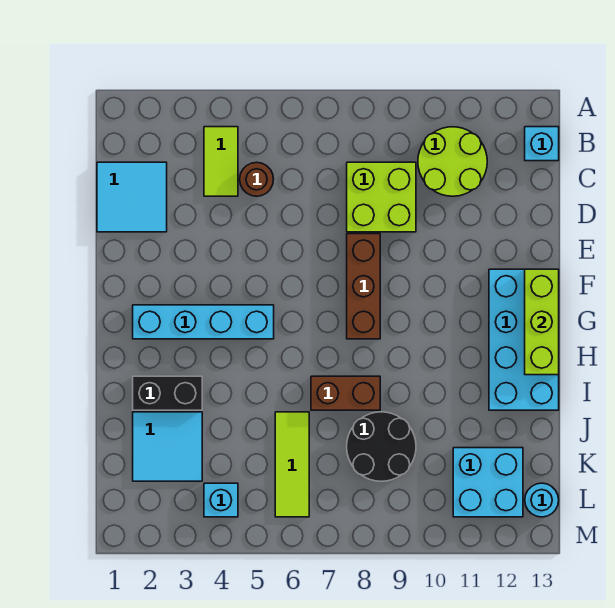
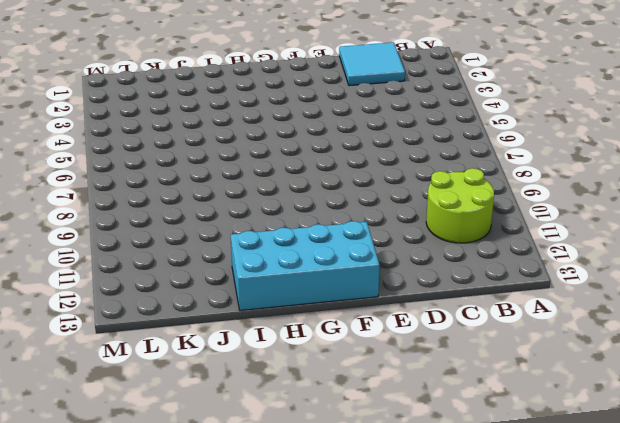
none -> lime tile B4:C4 level 1
none -> cyan brick B13 level 1
none -> brown round brick C5 level 1

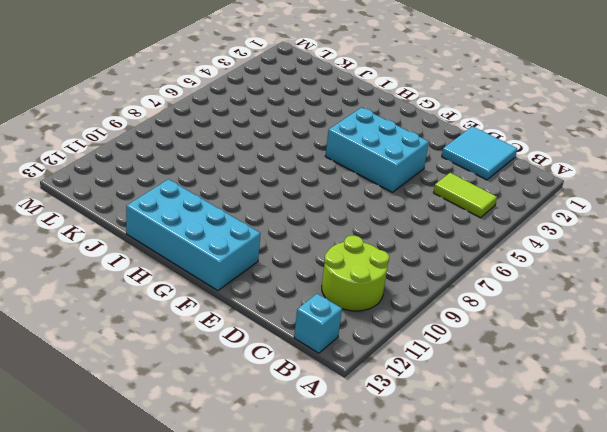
cyan brick E4:G5 level 1 -> cyan brick G2:G5 level 1
none -> brown round brick C5 level 1
none -> lime brick C8:D9 level 1
none -> brown brick E8:G8 level 1

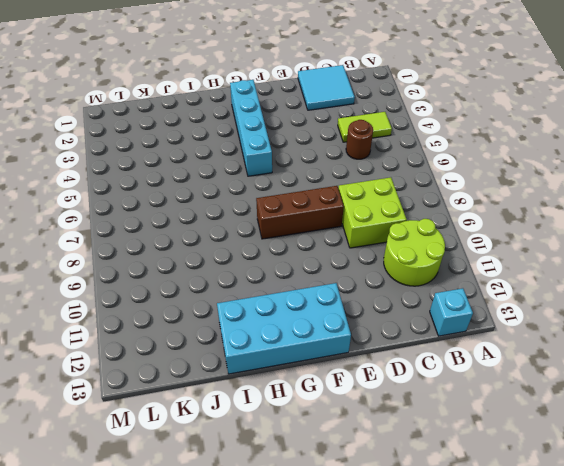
none -> black brick I2:I3 level 1
none -> brown brick I7:I8 level 1
none -> cyan tile J2:K3 level 1

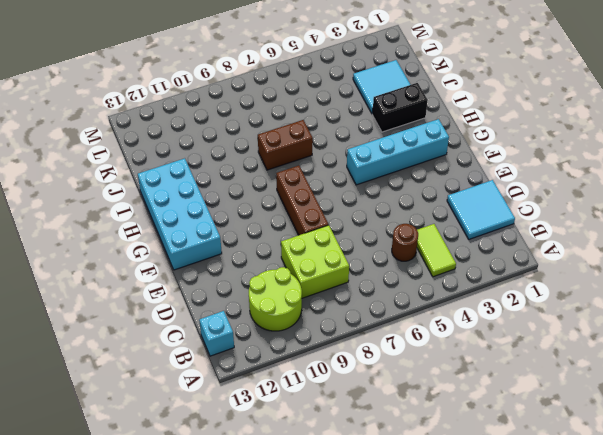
none -> lime tile J6:L6 level 1
none -> black round brick J8:K9 level 1
none -> cyan brick K11:L12 level 1

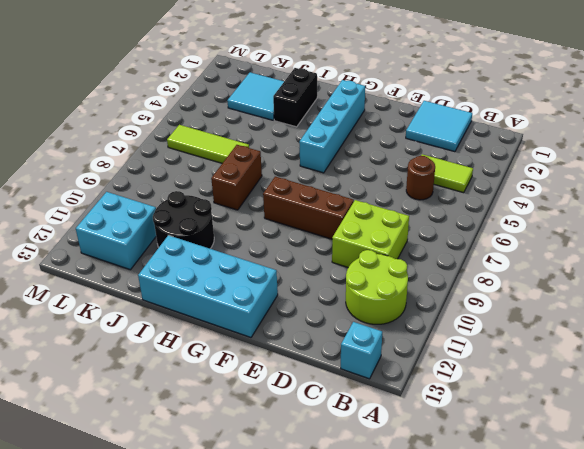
black round brick I10:J11 level 1 -> black round brick J8:K9 level 1
none -> cyan brick L4 level 1
none -> cyan round brick L13 level 1
none -> lime brick F13:H13 level 2

